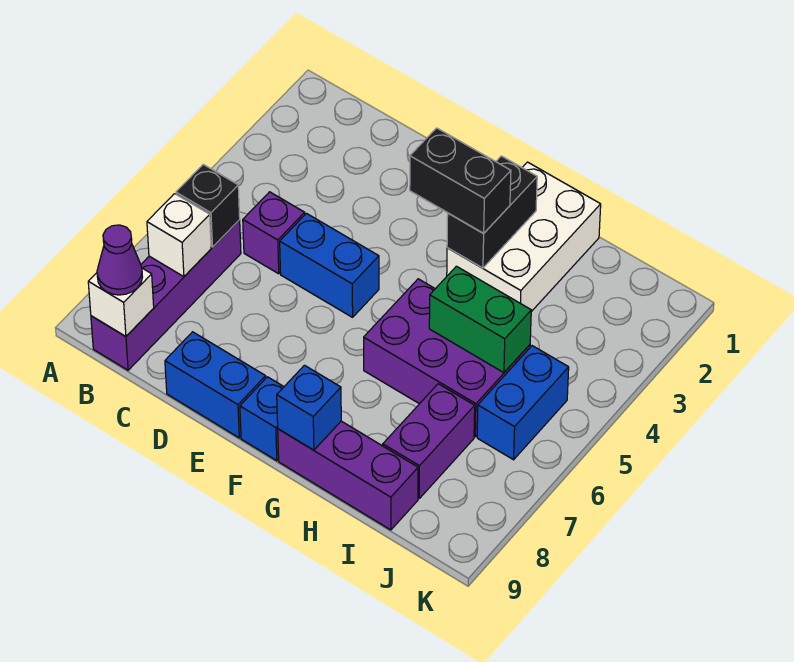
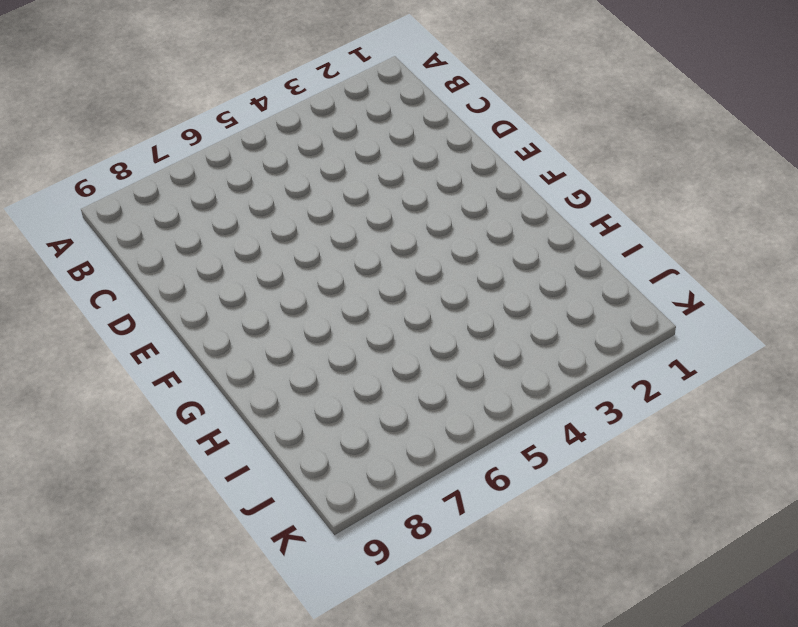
none -> purple brick B6:B9 level 1
none -> purple brick C5 level 1
none -> blue brick D5:E5 level 1

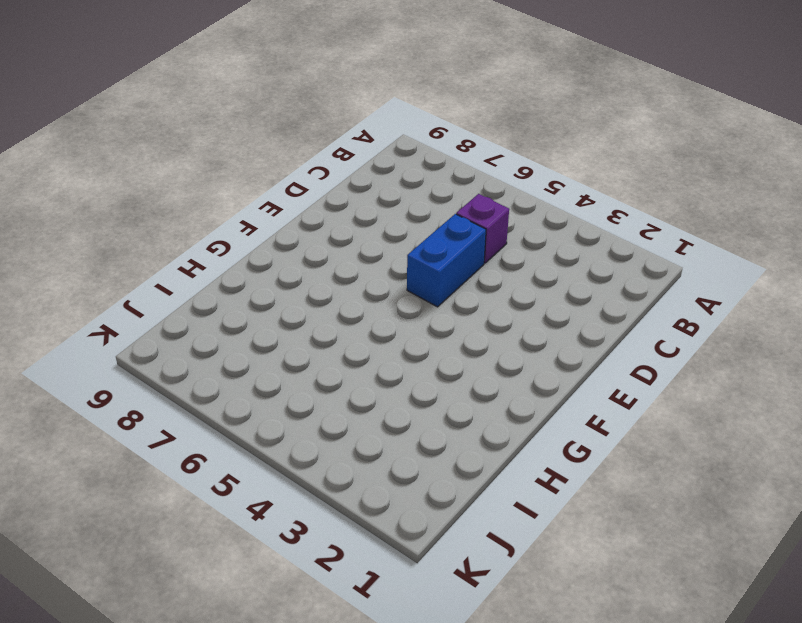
none -> purple brick B6:B9 level 1
none -> blue brick D9:E9 level 1
none -> blue brick F9 level 1

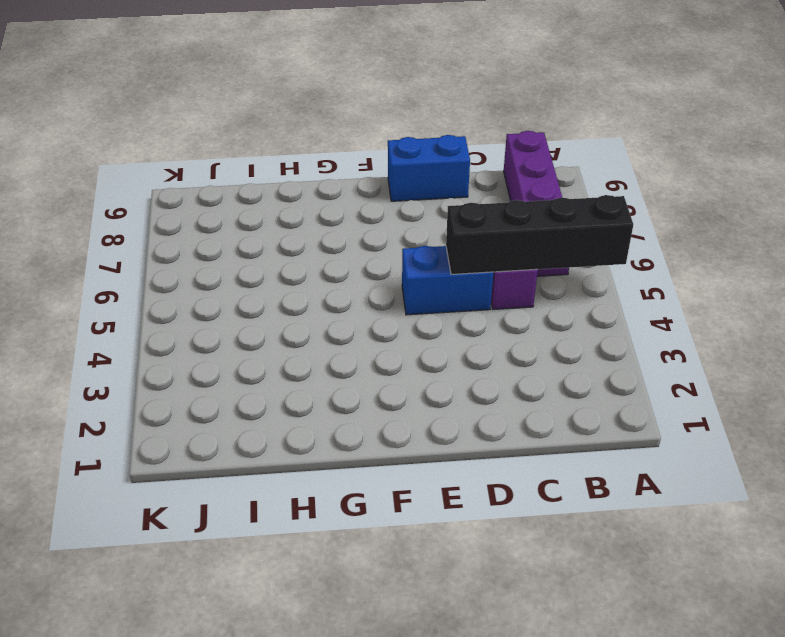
black brick A5:D5 level 2 -> none
none -> blue brick F9 level 1
none -> white brick G1:H3 level 1
none -> purple brick G5:I6 level 1

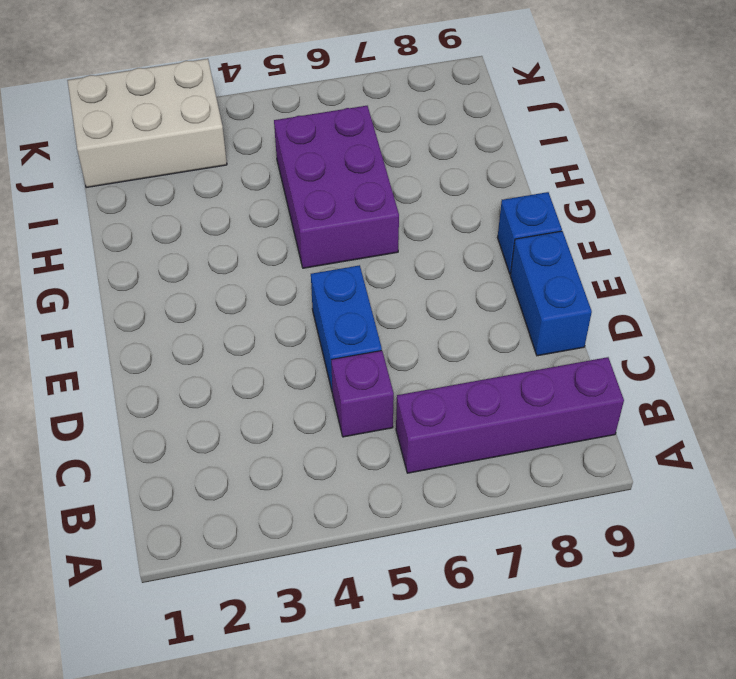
white brick J1:K3 level 1 -> white brick G1:H3 level 1
none -> purple brick G9:I9 level 1
none -> purple brick I7:I8 level 1
none -> blue brick J5:J6 level 1

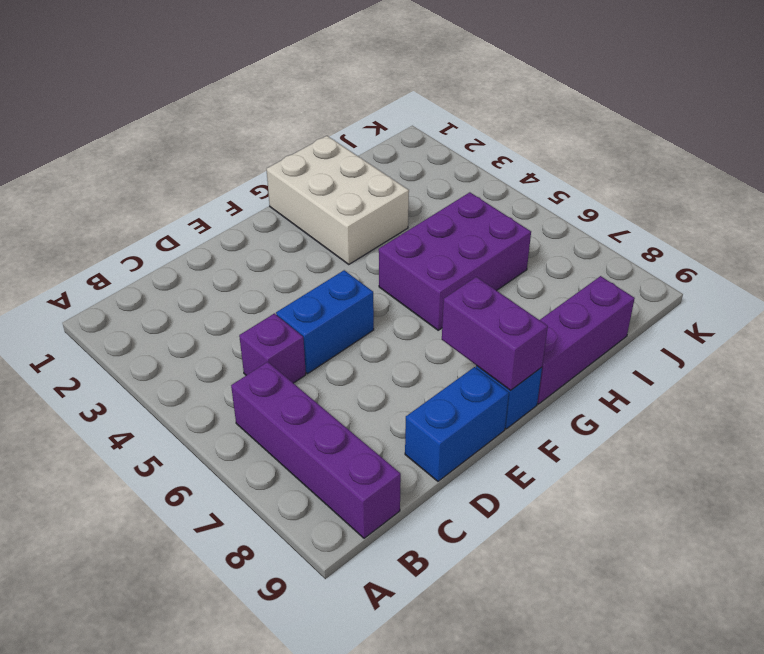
purple brick F8:F9 level 2 -> purple brick I7:I8 level 1
none -> blue brick J5:J6 level 1
none -> black brick B6 level 2
none -> white brick B7 level 2

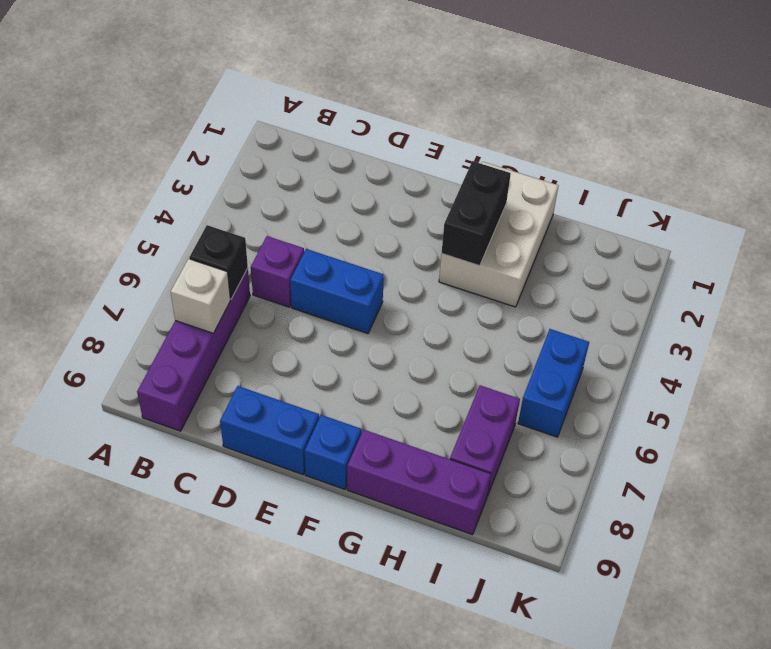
none -> purple brick G5:I6 level 1
none -> white brick B9 level 2
none -> blue brick G9 level 2

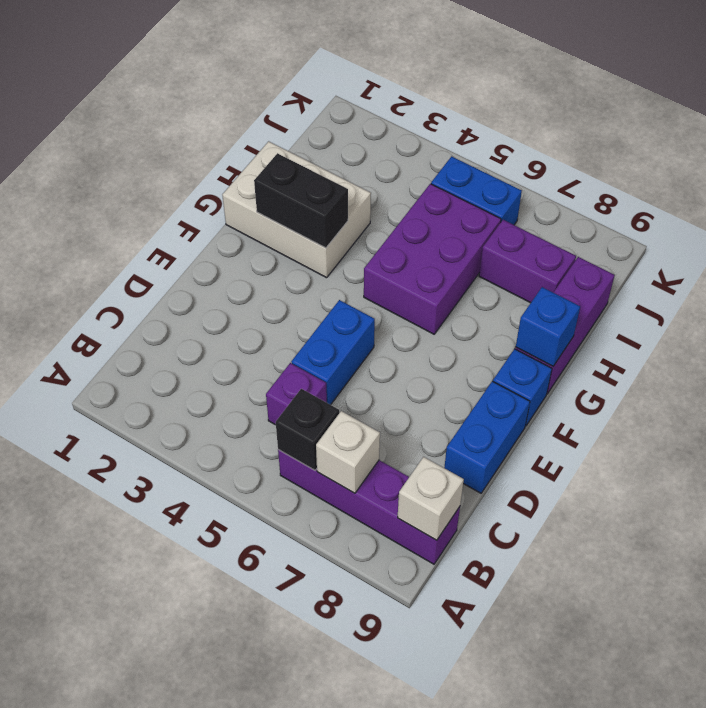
none -> green brick H5:I5 level 2
none -> purple cone B9 level 3
none -> black brick F3:G3 level 3

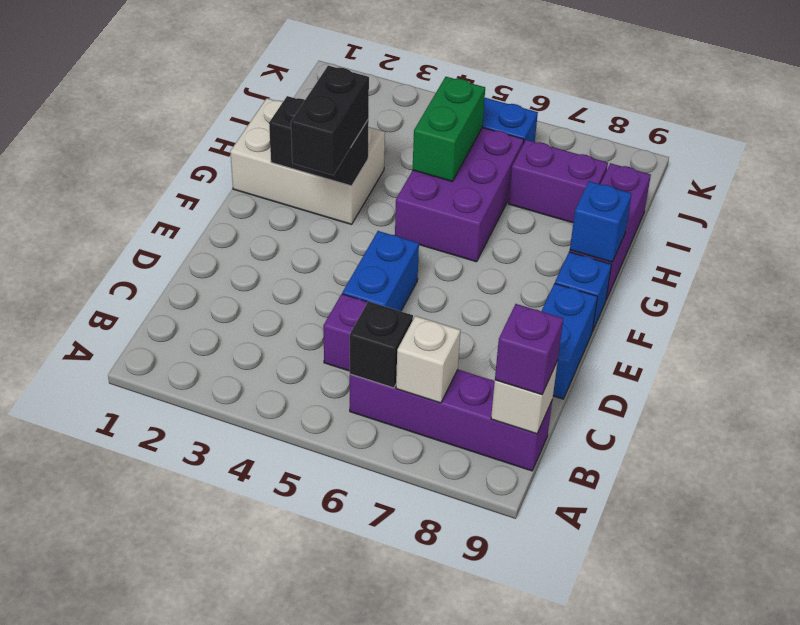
purple brick B9 level 3 -> purple cone B9 level 3

